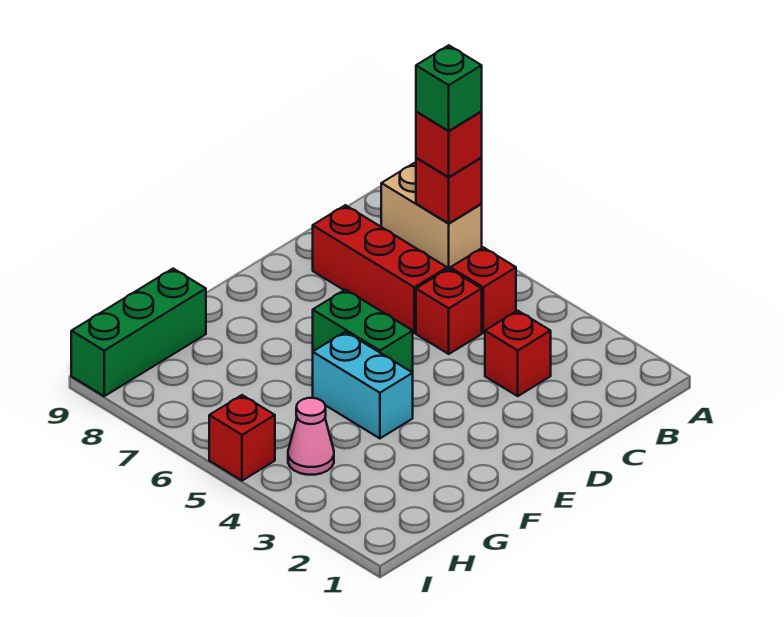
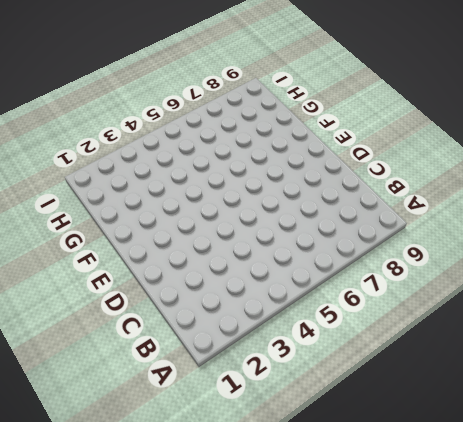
none -> tan brick A7:A8 level 1
none -> red brick B5 level 1
none -> red brick C3 level 1

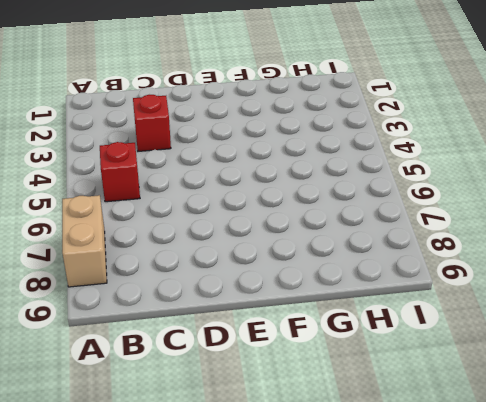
none -> red brick C5 level 1
none -> red brick C6:C8 level 1
none -> green brick E5:E6 level 1

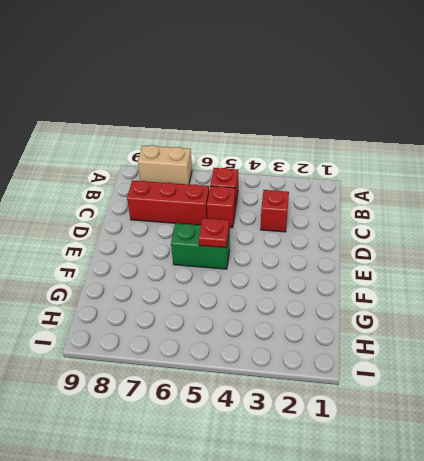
red plate E5 level 2 -> none
none -> cyan brick F4:F5 level 1
none -> green brick G9:I9 level 1
none -> pink cone H4 level 1

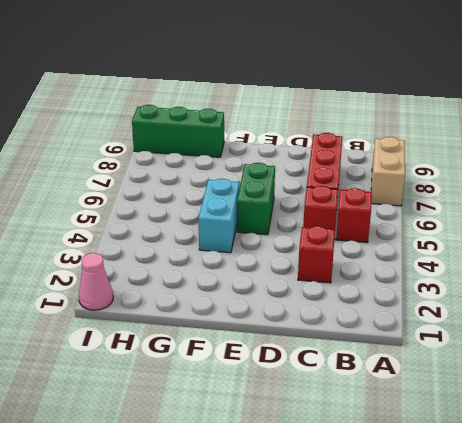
pink cone I1 level 1 -> pink cone H4 level 1
none -> red brick I5 level 1
none -> red brick A7 level 2
none -> red brick A7 level 3

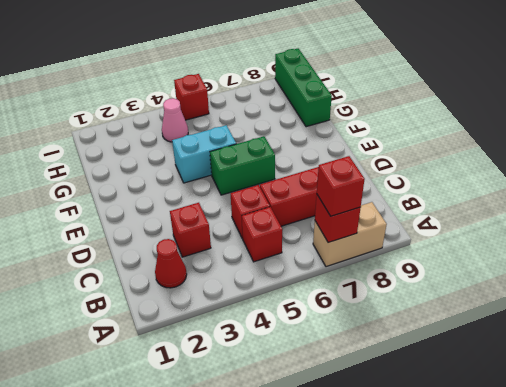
red cone B2 level 1 -> none
none -> green brick A7 level 4

